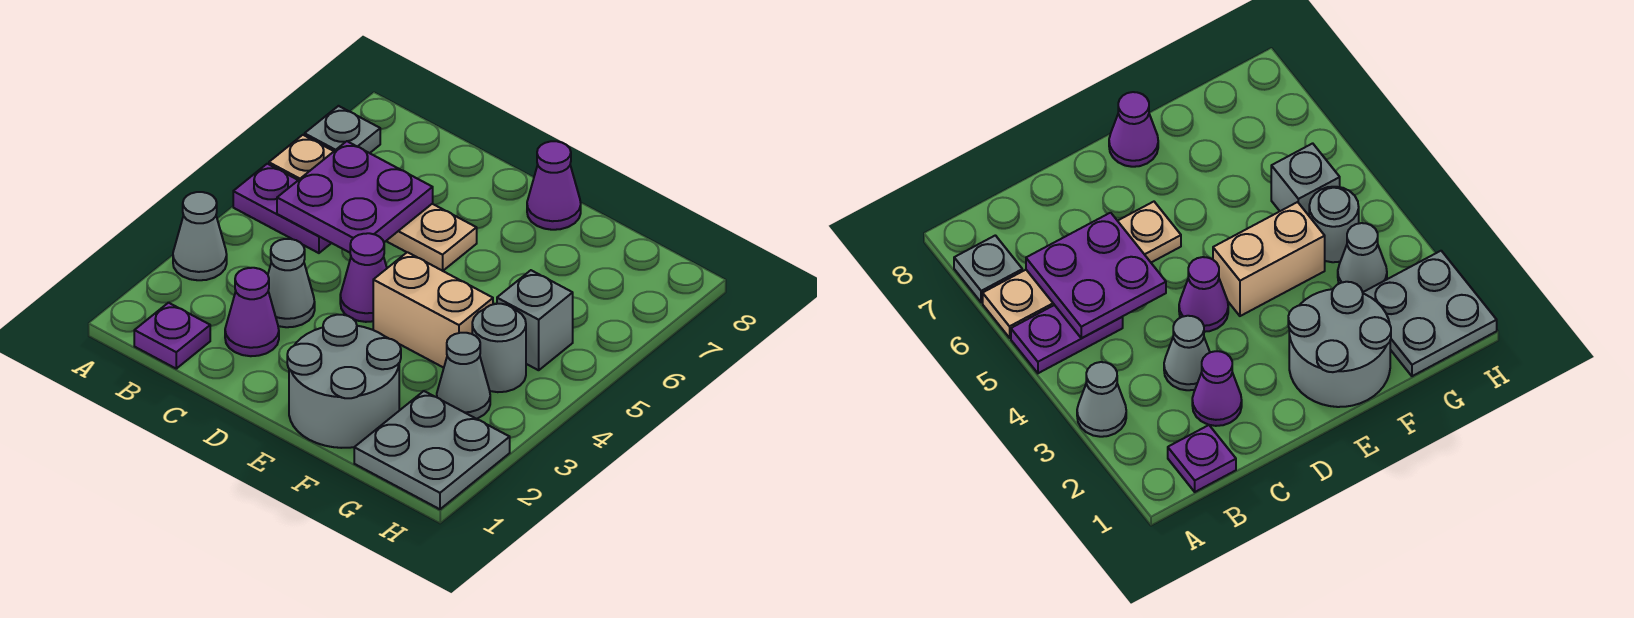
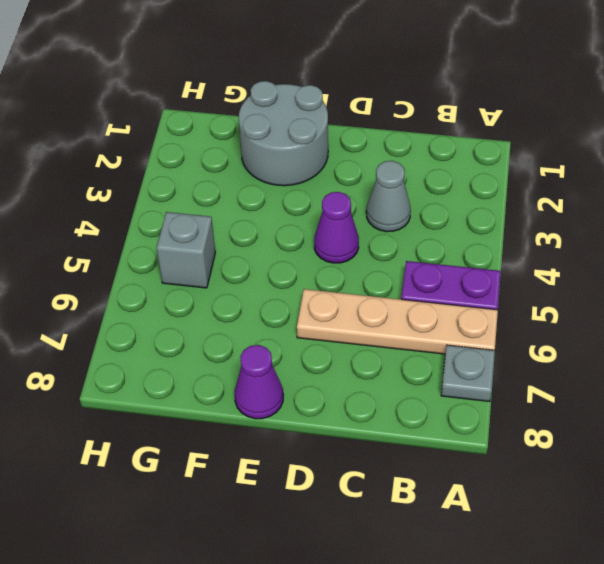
none -> grey cone A3 level 1
none -> purple plate B1 level 1
none -> purple cone C2 level 1

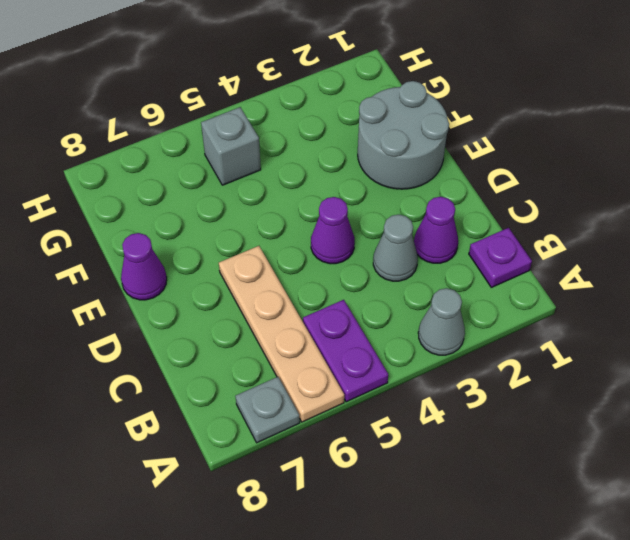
none -> tan brick E4:F4 level 1
none -> grey plate G1:H2 level 1
none -> grey cone G3 level 1

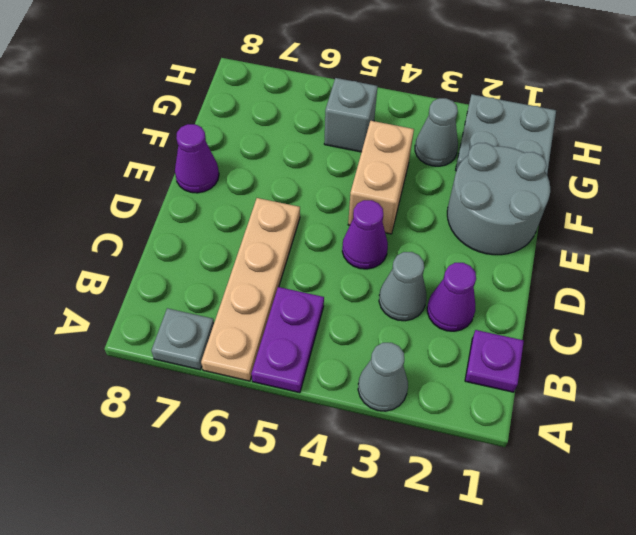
none -> grey round brick G4 level 1
none -> purple plate B5:C6 level 2

